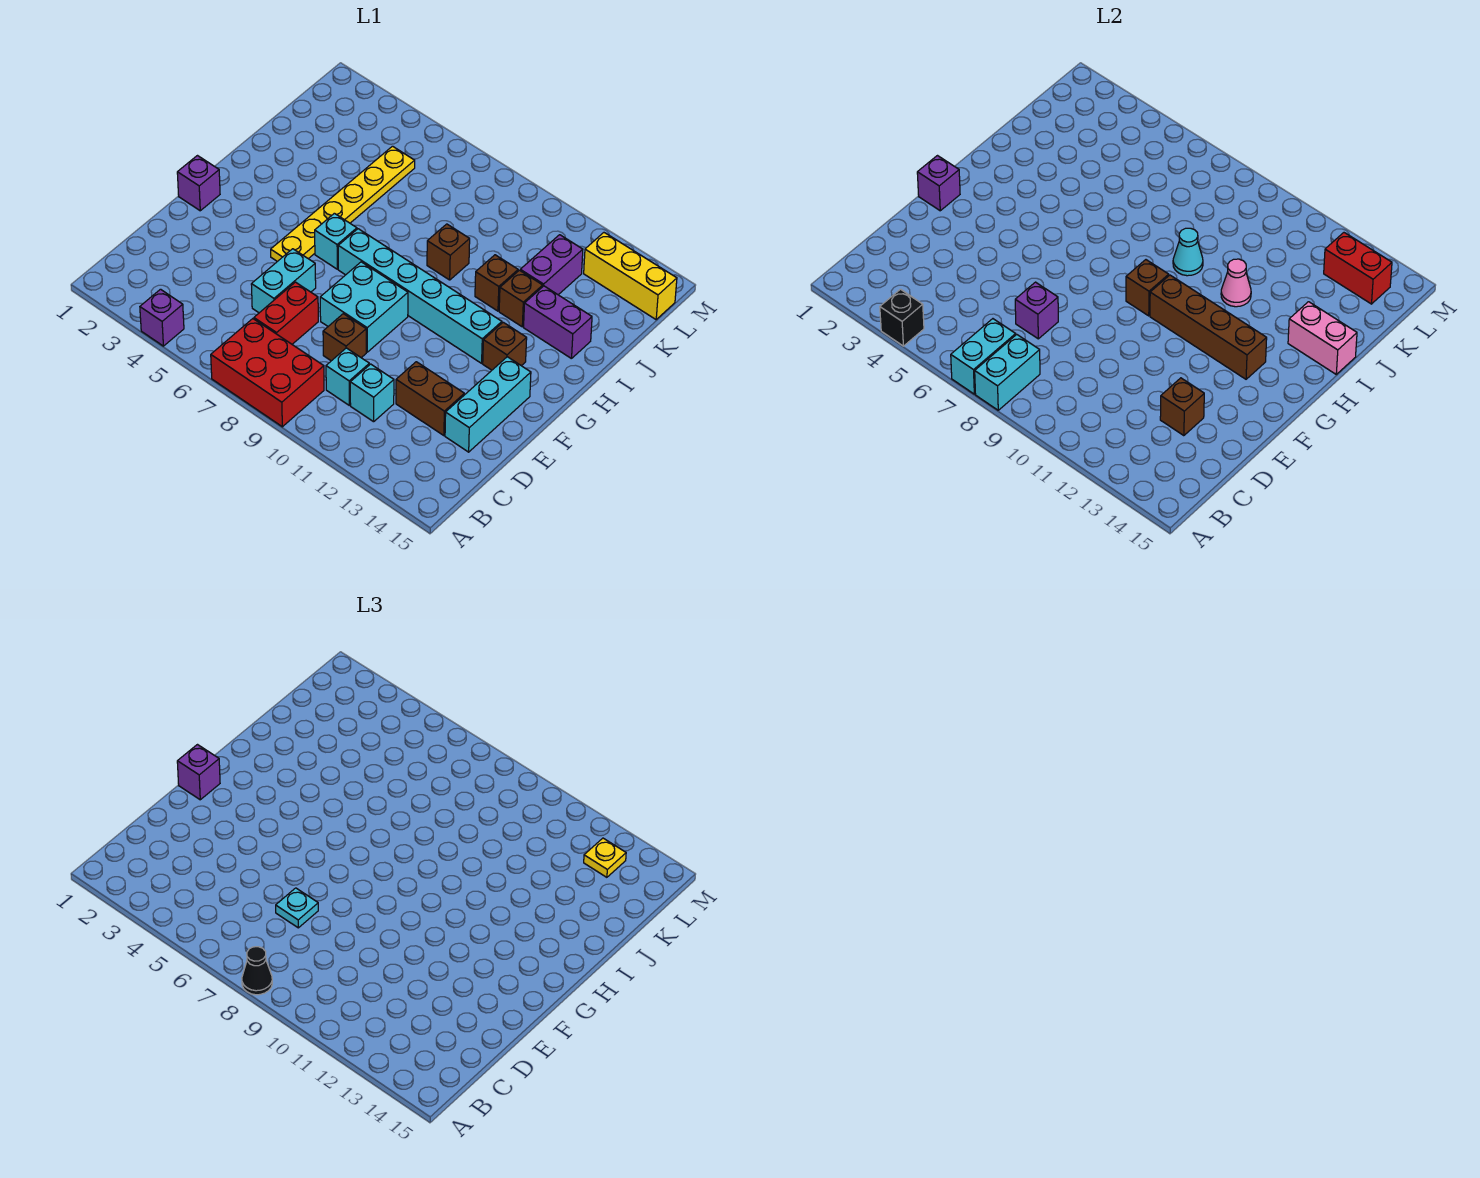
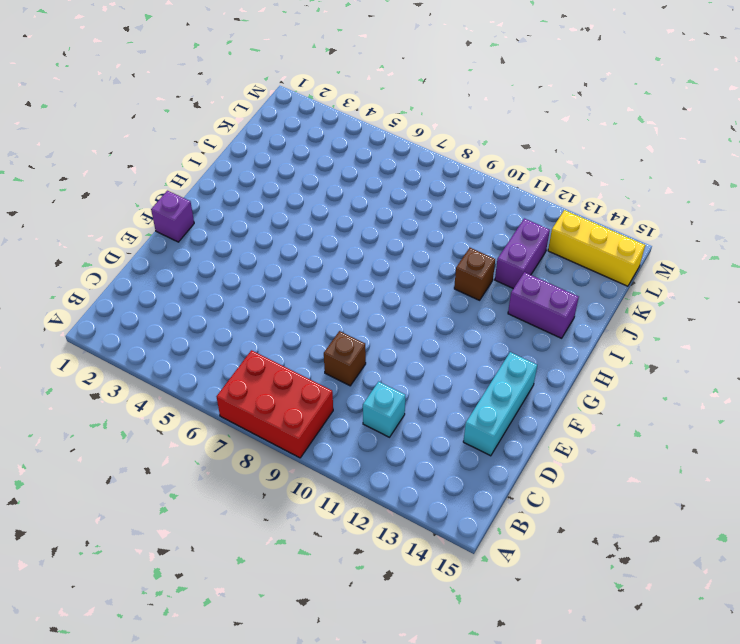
none -> purple brick A4 level 1
none -> red brick C7:D7 level 1
none -> cyan brick C10 level 1
none -> cyan brick D6:E6 level 1

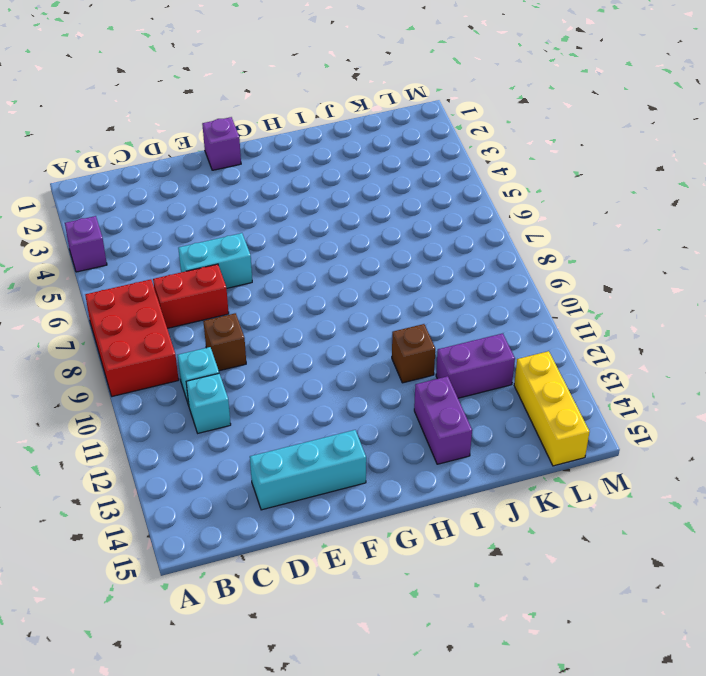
none -> brown brick D12:D13 level 1
none -> cyan brick E8:F9 level 1
none -> yellow plate F5:K5 level 1
none -> cyan brick G6 level 1

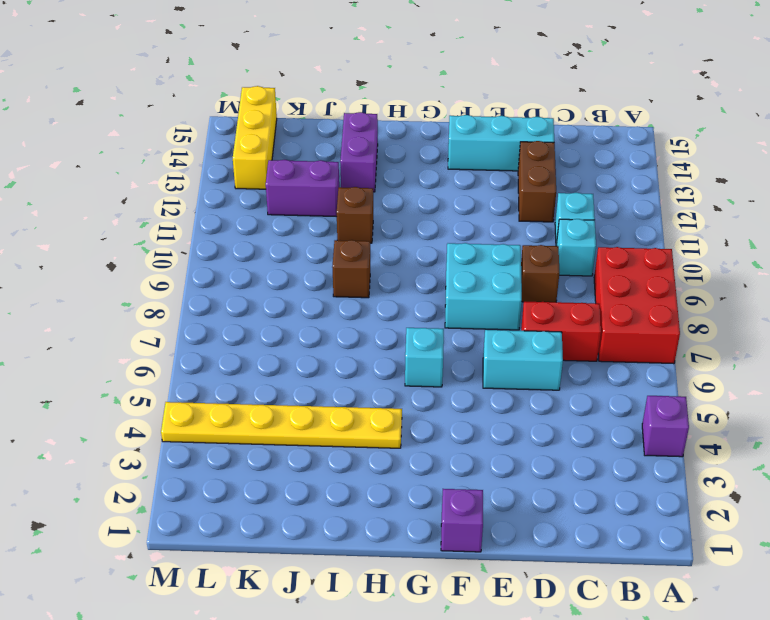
yellow plate H4:M4 level 1 -> yellow plate F5:K5 level 1
none -> cyan brick G7:G12 level 1
none -> brown brick G13 level 1
none -> brown brick I12 level 1
none -> black brick A4 level 2

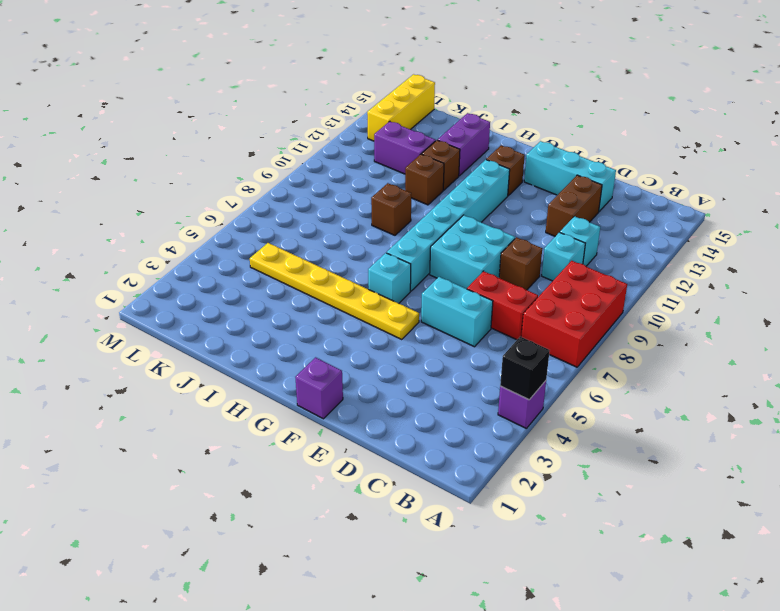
none -> cyan brick A7:B7 level 2
none -> cyan brick A8:B8 level 2
none -> purple brick D7 level 2
none -> brown brick D13 level 2

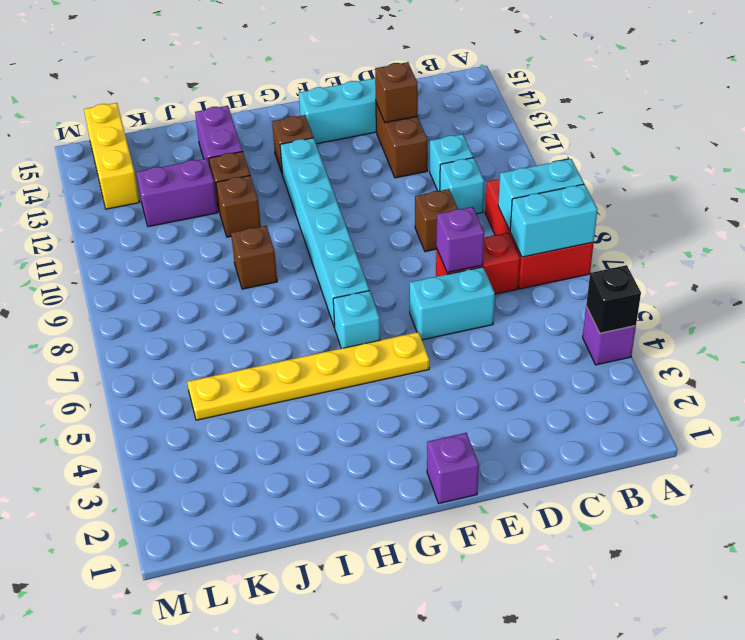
none -> cyan brick E8:F9 level 1
none -> purple brick F1 level 2
none -> brown brick G9 level 2
none -> brown brick G10:G13 level 2

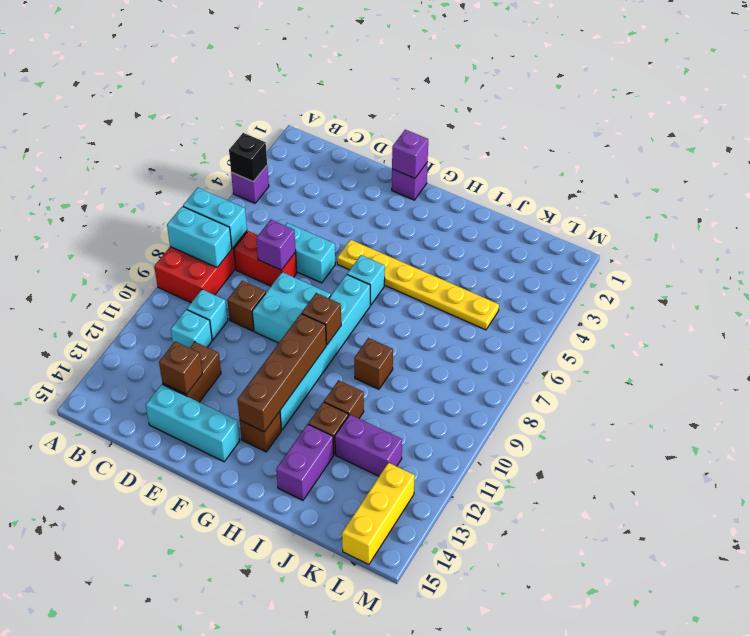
none -> cyan cone I9 level 2
none -> pink cone I11 level 2
none -> pink brick I14:I15 level 2
none -> red brick L13:L14 level 2

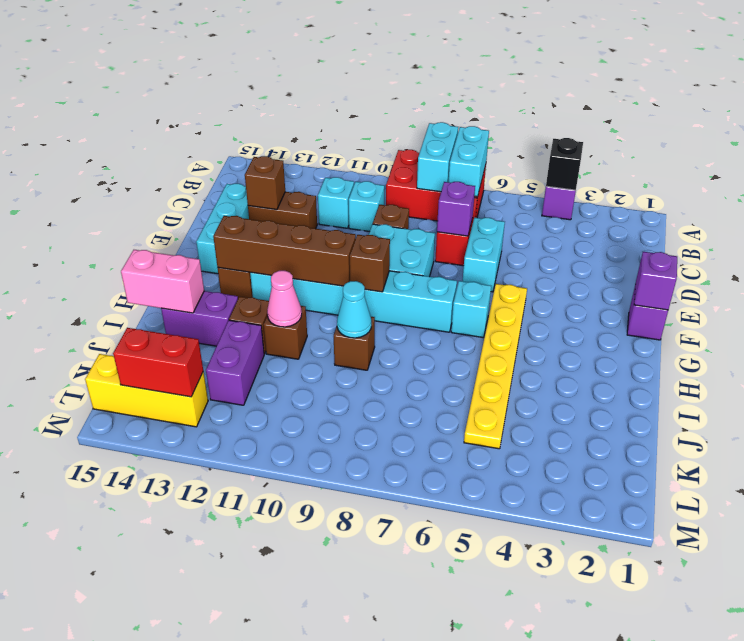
none -> black cone A8 level 3
none -> cyan plate D7 level 3
none -> purple brick F1 level 3
none -> yellow plate L13 level 3

